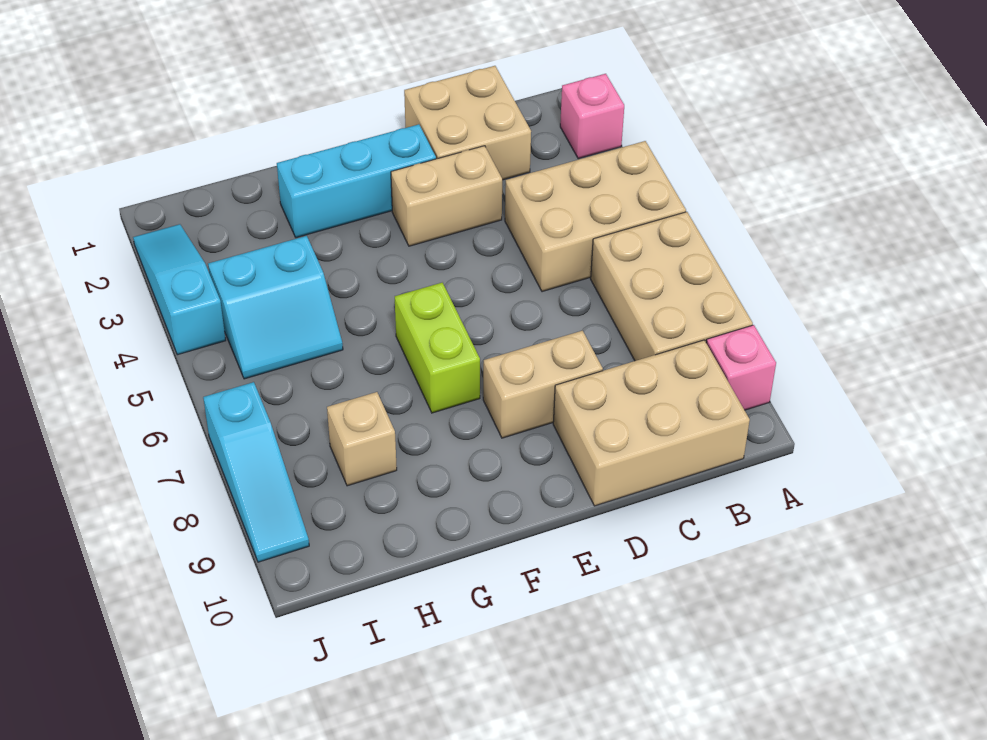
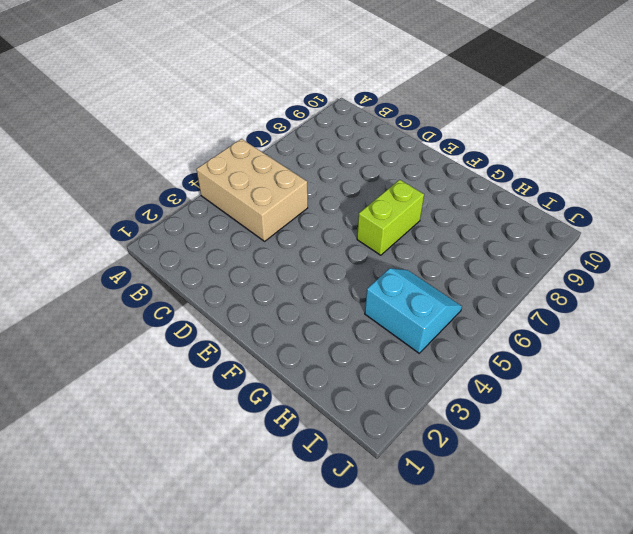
none -> pink brick A2 level 1
none -> tan brick A6:B8 level 1
none -> pink brick A9 level 1

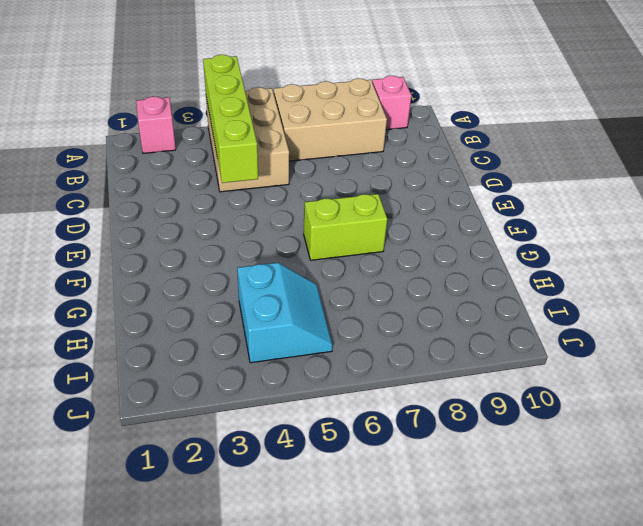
lime brick A4:D4 level 2 -> none
none -> tan brick B9:D10 level 1
none -> tan brick C1:D2 level 1
none -> tan brick D3:E3 level 1

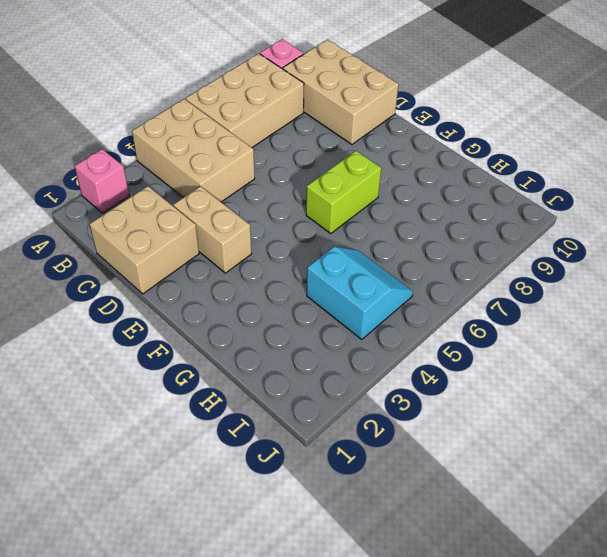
none -> tan brick D8:E8 level 1
none -> cyan brick E2:G2 level 1
none -> tan brick H8 level 1

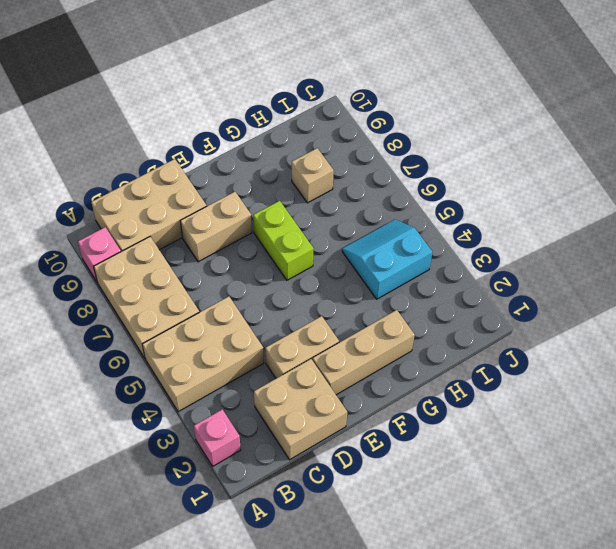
tan brick E2:G2 level 1 -> cyan brick E2:G2 level 1
none -> cyan slope J2:J4 level 1 top 4
none -> cyan slope J7:J9 level 1 top 7

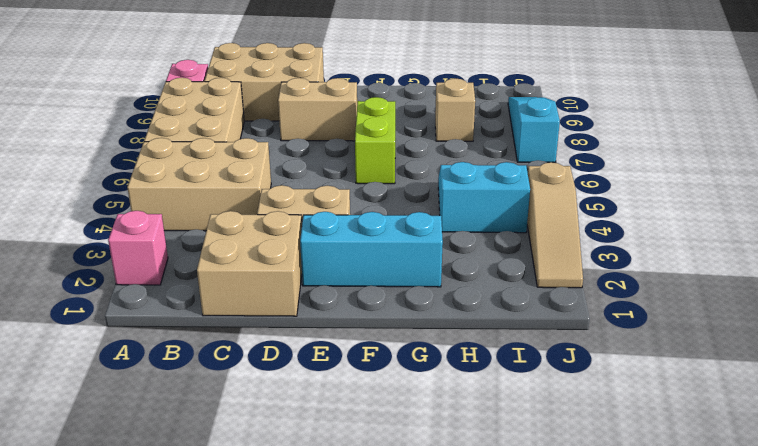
tan slope J2:J4 level 1 top 4 -> cyan slope J2:J4 level 1 top 4

